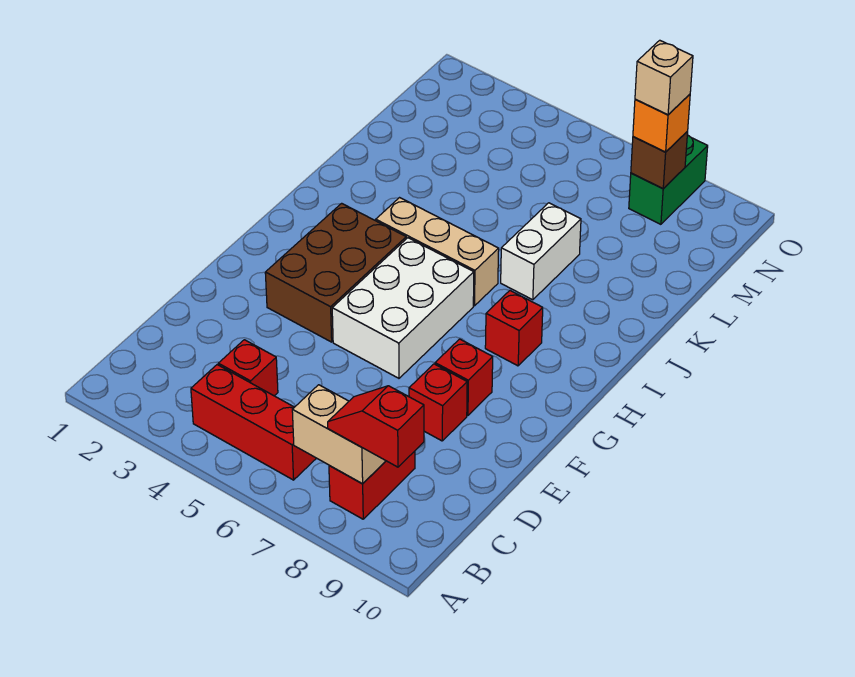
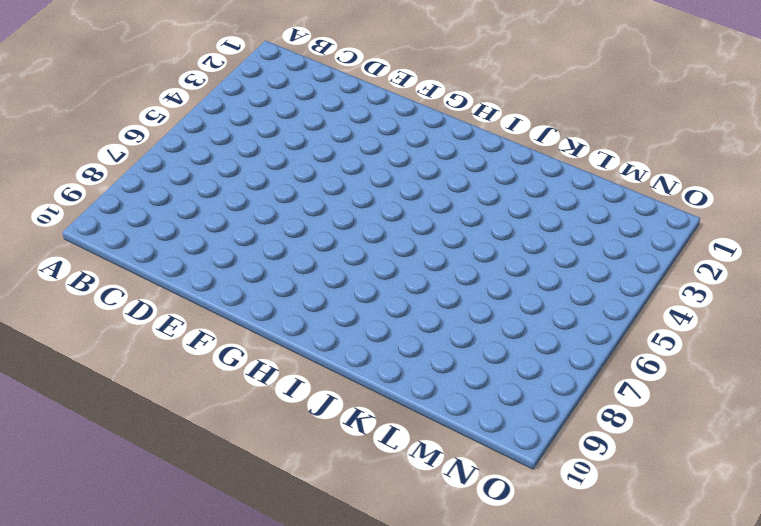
none -> red brick B4:B6 level 1
none -> red brick B8:C8 level 1
none -> red brick C4 level 1

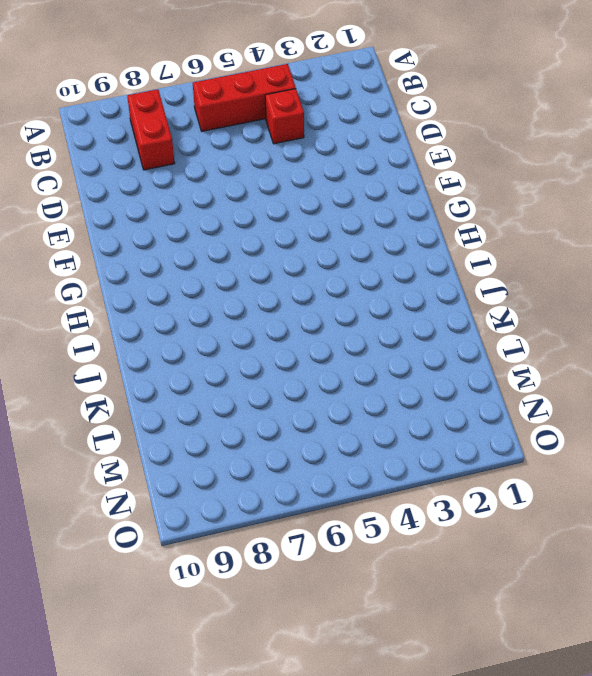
none -> red brick E8 level 1
none -> brown brick F3:H4 level 1
none -> white brick F5:H6 level 1

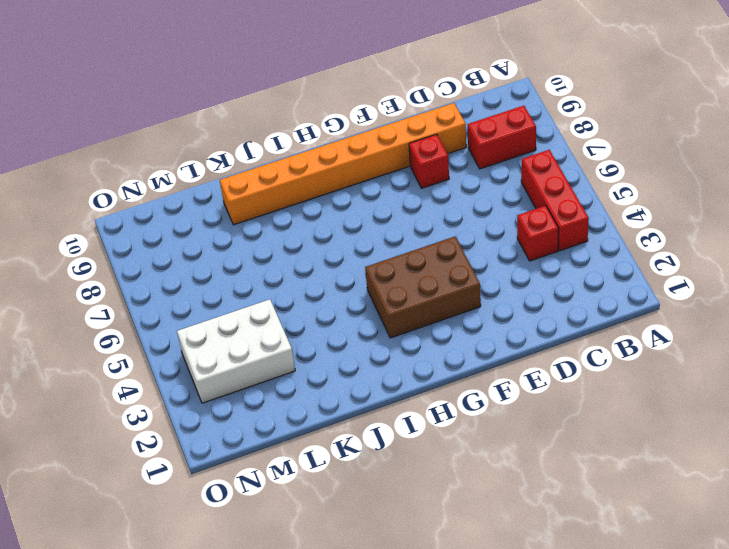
orange brick D9:K9 level 1 -> none
white brick L3:N4 level 1 -> white brick F5:H6 level 1
none -> red brick F8 level 1
none -> red brick H8 level 1
none -> tan brick I4:I6 level 1

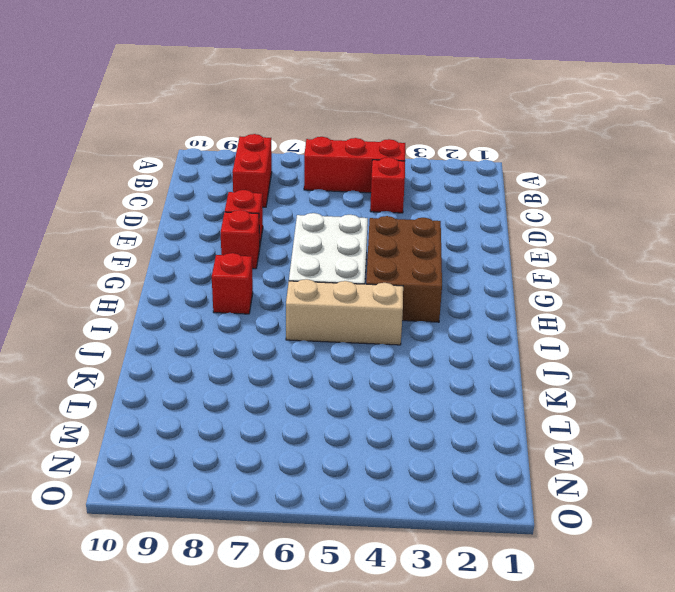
none -> white brick J7:K7 level 1
none -> green brick N8:O8 level 1
none -> tan brick B7:B8 level 2

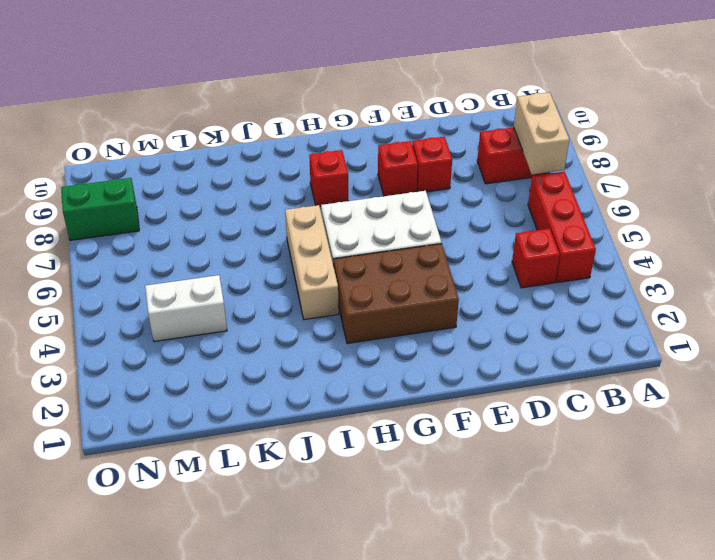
white brick L4:M4 level 1 -> white brick J7:K7 level 1
none -> brown brick N8 level 2
none -> red slope B8:B9 level 3 top 9
none -> orange brick N8 level 3

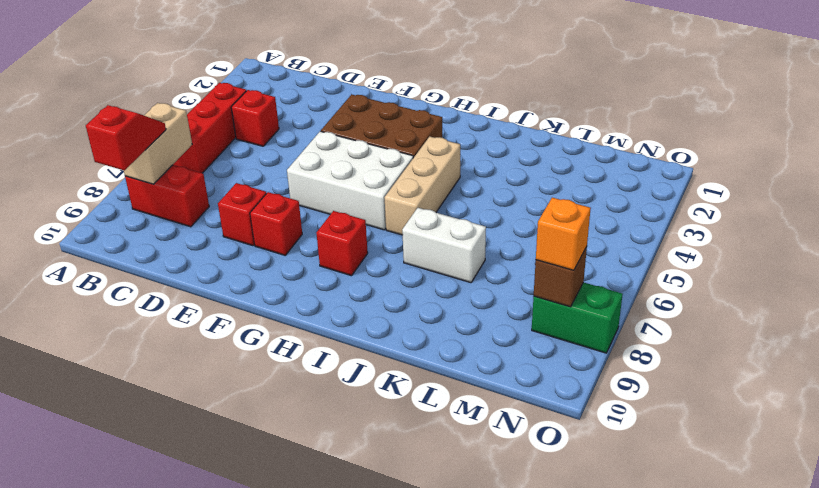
none -> tan brick N8 level 4

